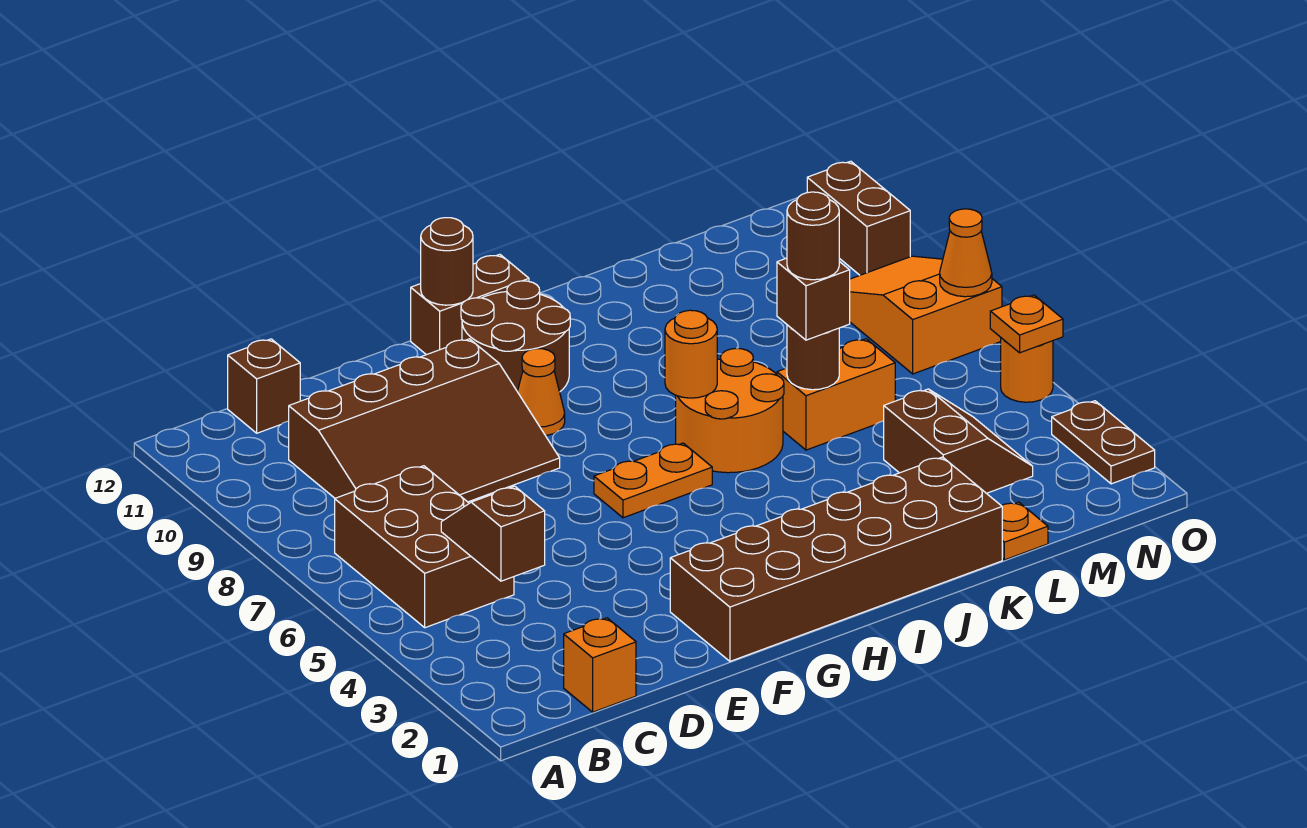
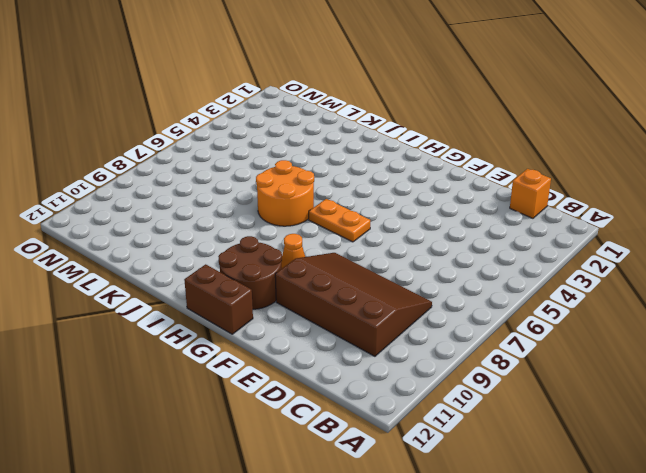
none -> brown brick B5:C7 level 1
none -> brown brick C12 level 1
none -> brown brick F1:K2 level 1

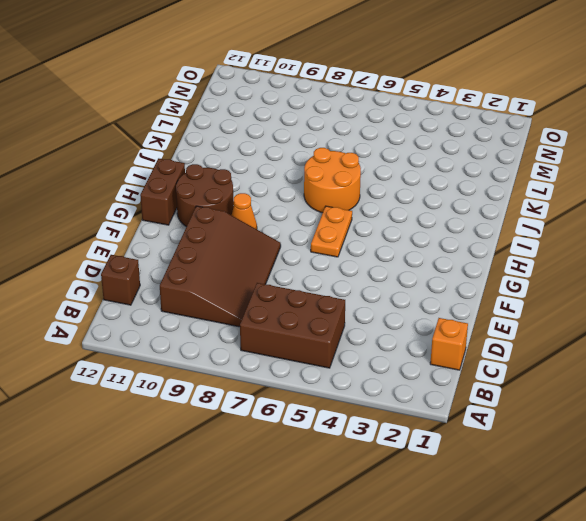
none -> brown brick F1:K2 level 1
none -> orange brick K6:L6 level 1
none -> orange plate L1 level 1

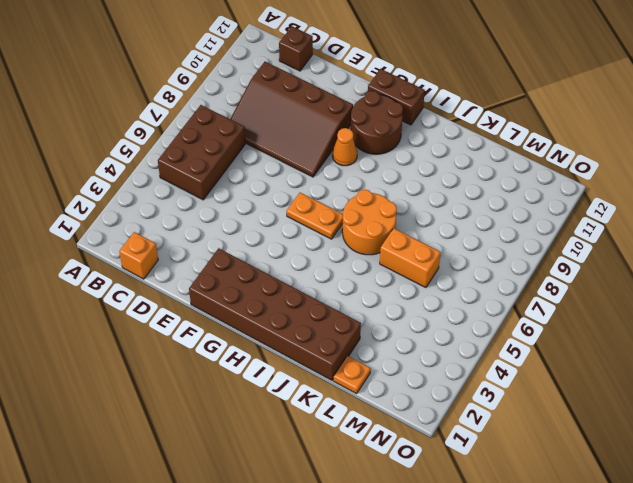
none -> brown slope L3:M4 level 1 top L
none -> orange slope N7:O9 level 1 top 7
none -> brown plate O2:O3 level 1

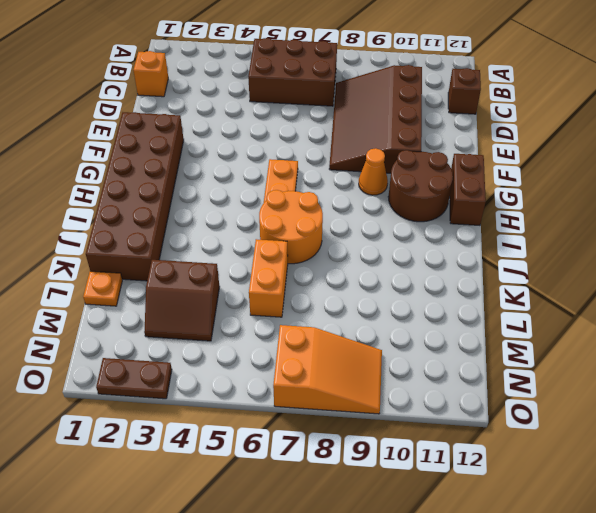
none -> orange round brick O5 level 1
none -> brown brick O10:O11 level 1
none -> brown slope C4:C5 level 2 top 4

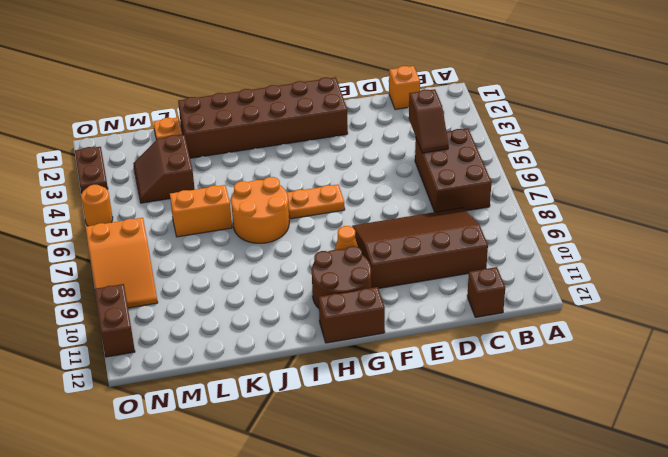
none -> brown round brick G12 level 2
none -> orange round brick I7 level 2
none -> brown round brick K6 level 2

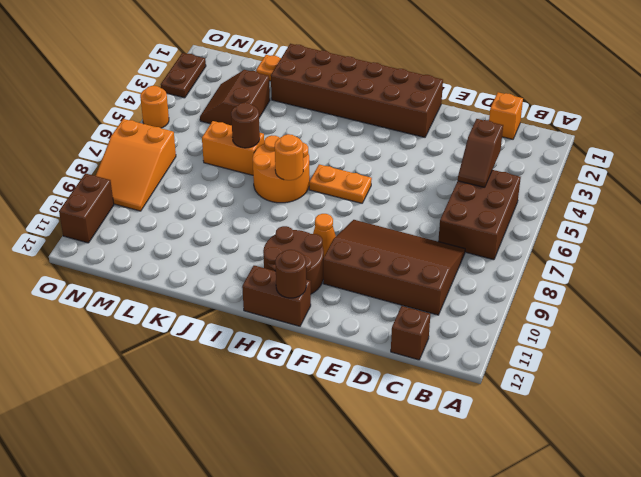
none -> orange plate O5 level 2
none -> orange cone O7 level 2
none -> brown brick K6 level 3

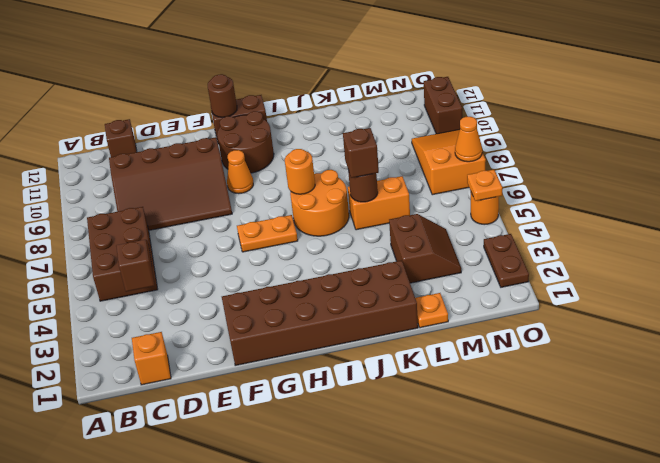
none -> brown round brick K6 level 4

